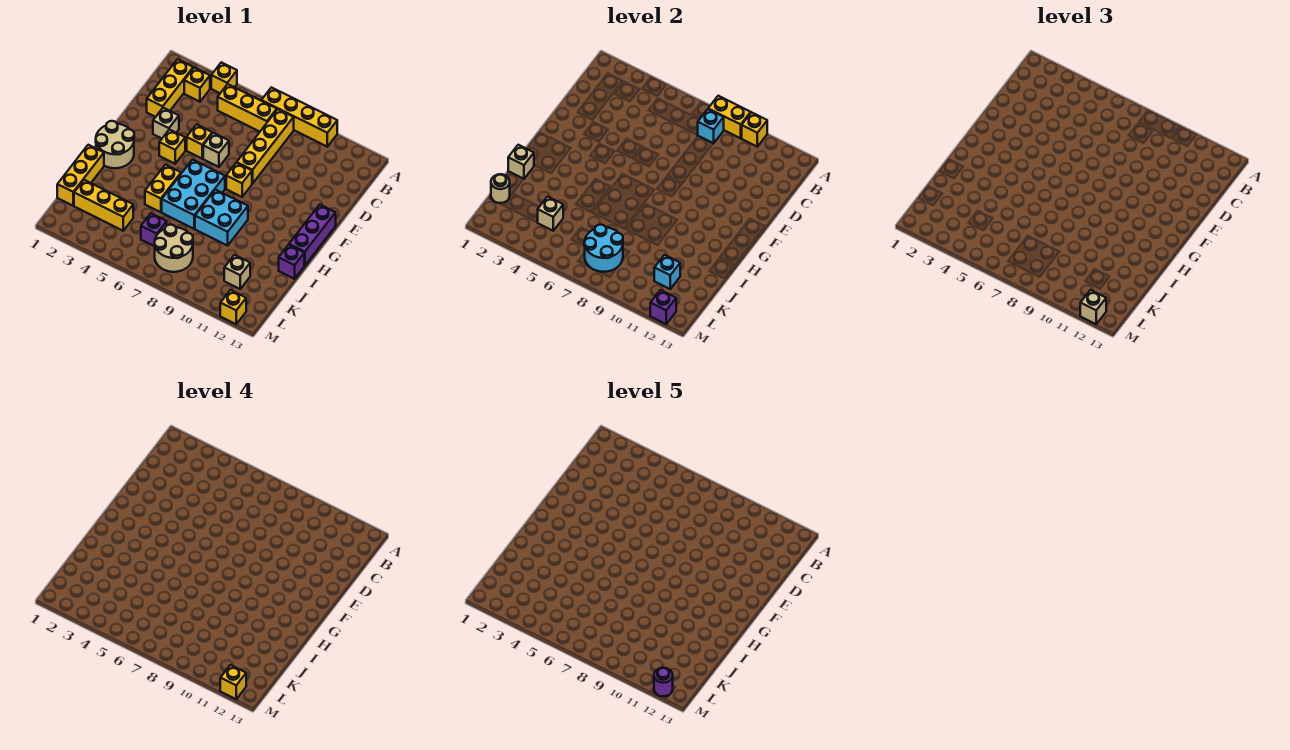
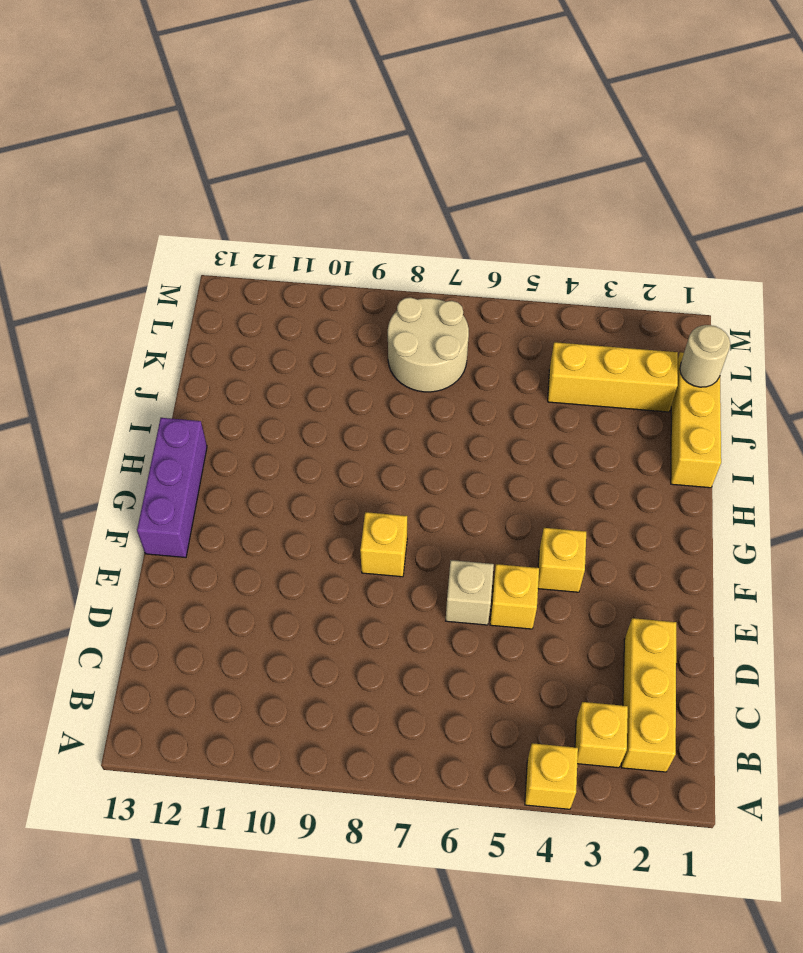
none -> yellow brick A7:A10 level 1
none -> yellow brick B5:B7 level 1
none -> yellow brick B8:E8 level 1
none -> tan brick E3 level 1

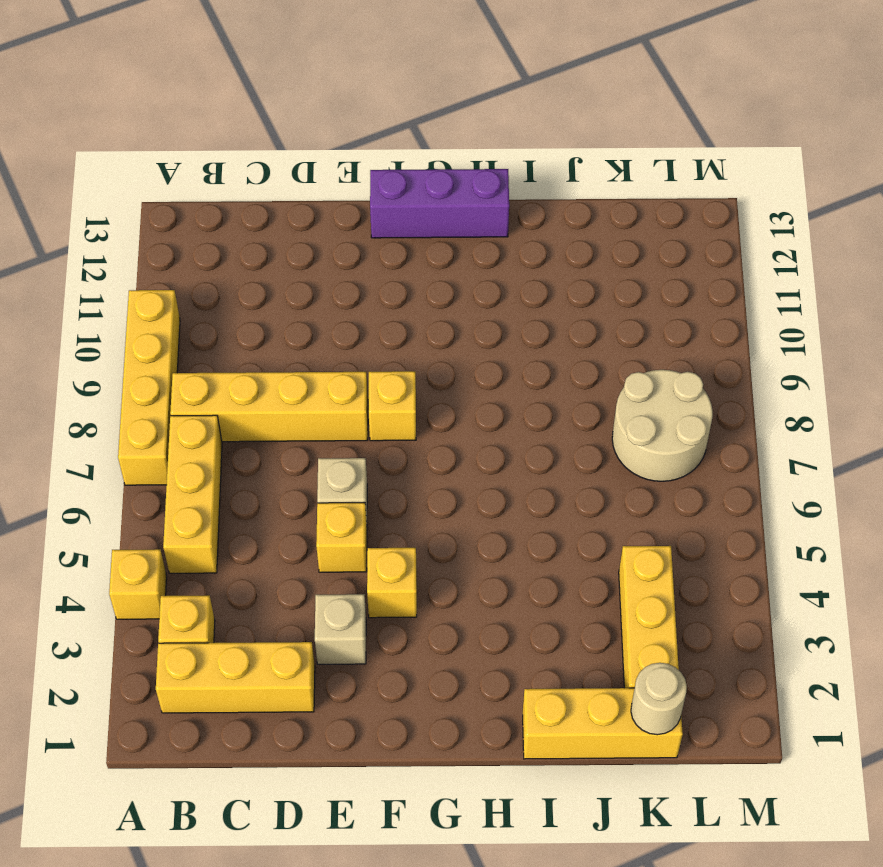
none -> tan round brick G1:H2 level 1
none -> cyan brick G6:I7 level 1
none -> yellow brick H5:I5 level 1
none -> cyan brick H8:I9 level 1

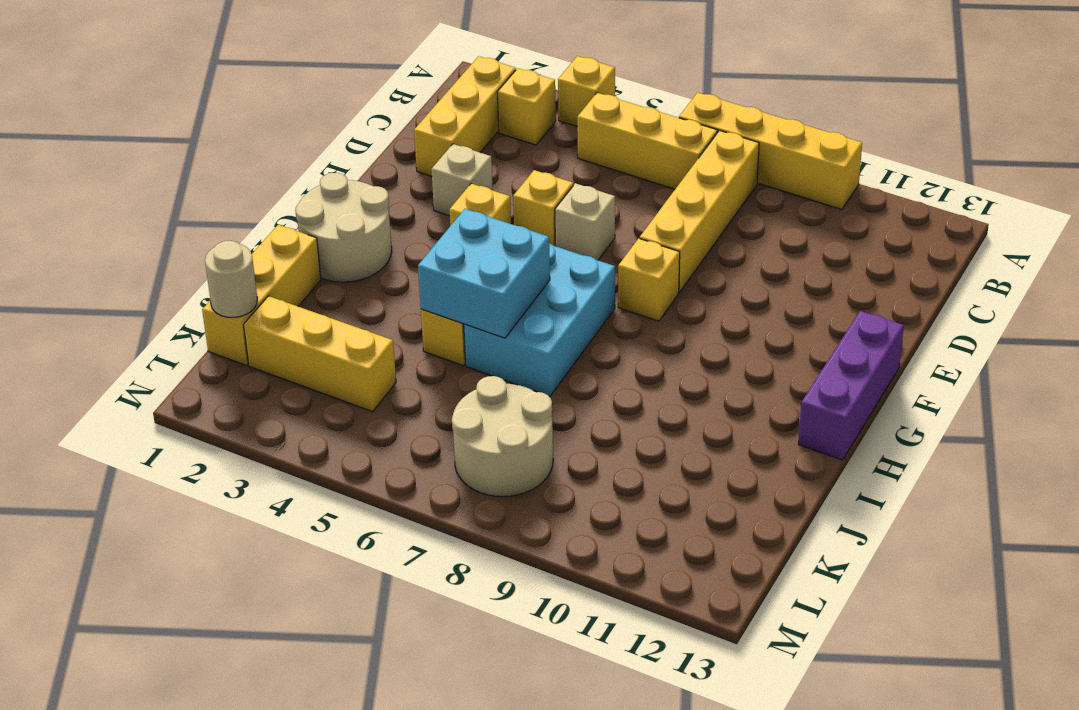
cyan brick H5:I6 level 2 -> cyan brick H8:I9 level 1
none -> purple brick I13 level 1
none -> purple brick K6 level 1
none -> tan brick K11 level 1
none -> yellow brick M12 level 1

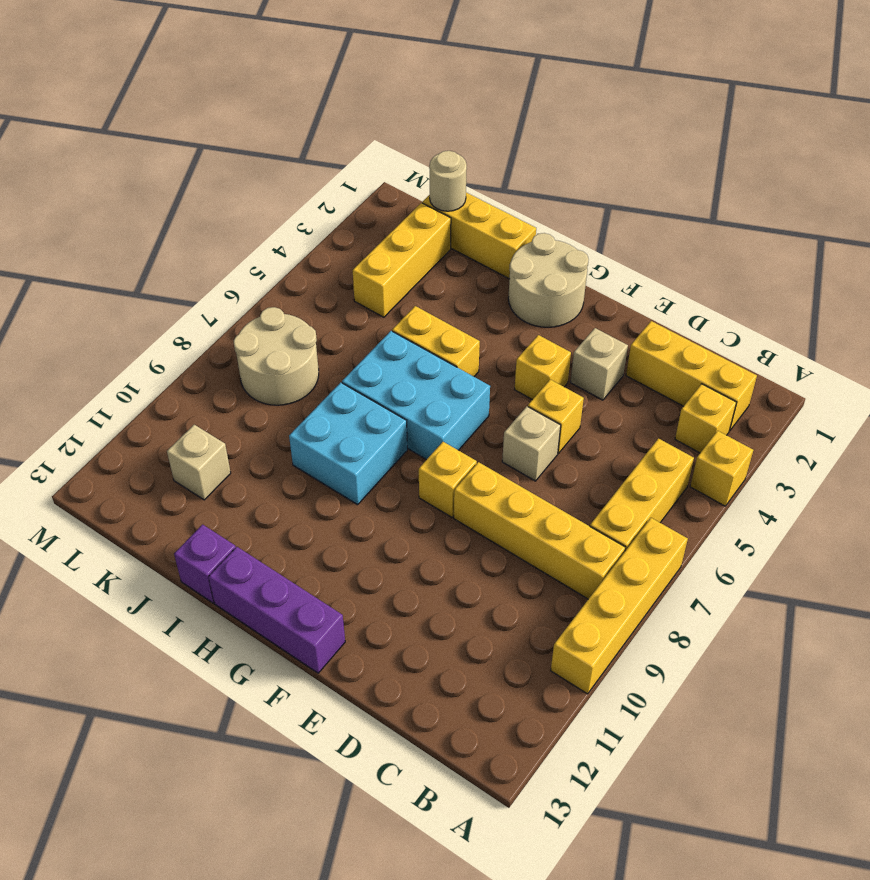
none -> purple brick K6 level 1
none -> yellow brick M12 level 1
none -> yellow brick A8:A9 level 2
none -> yellow brick A10 level 2

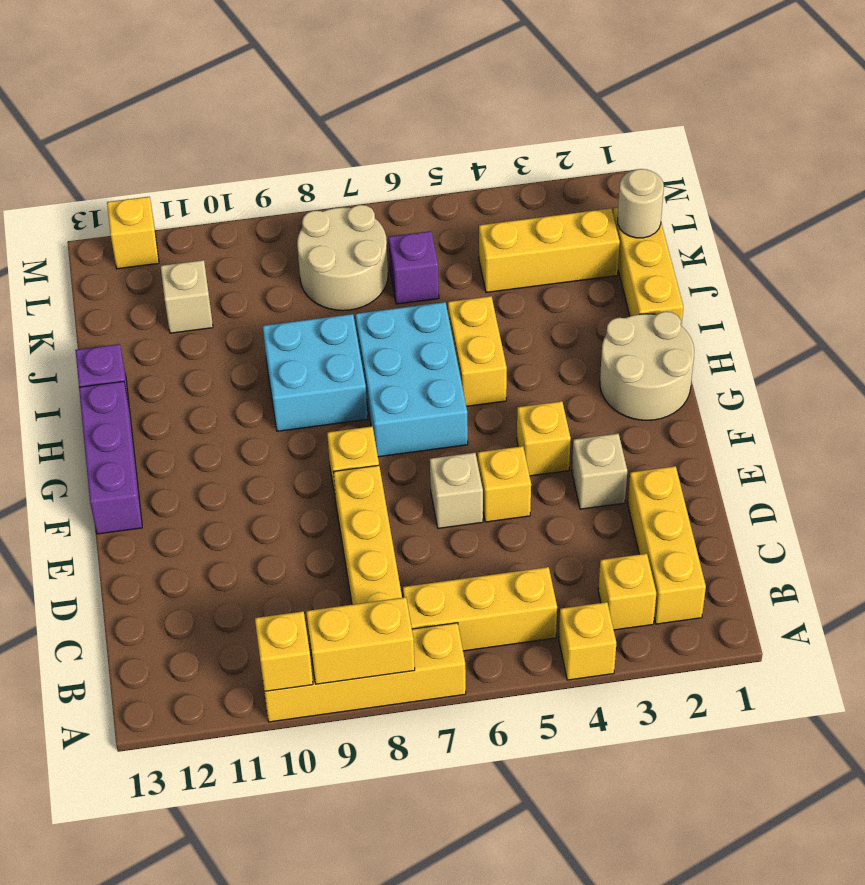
none -> cyan brick B8 level 2
none -> tan brick I1 level 2
none -> tan brick K4 level 2
none -> cyan round brick K7:L8 level 2

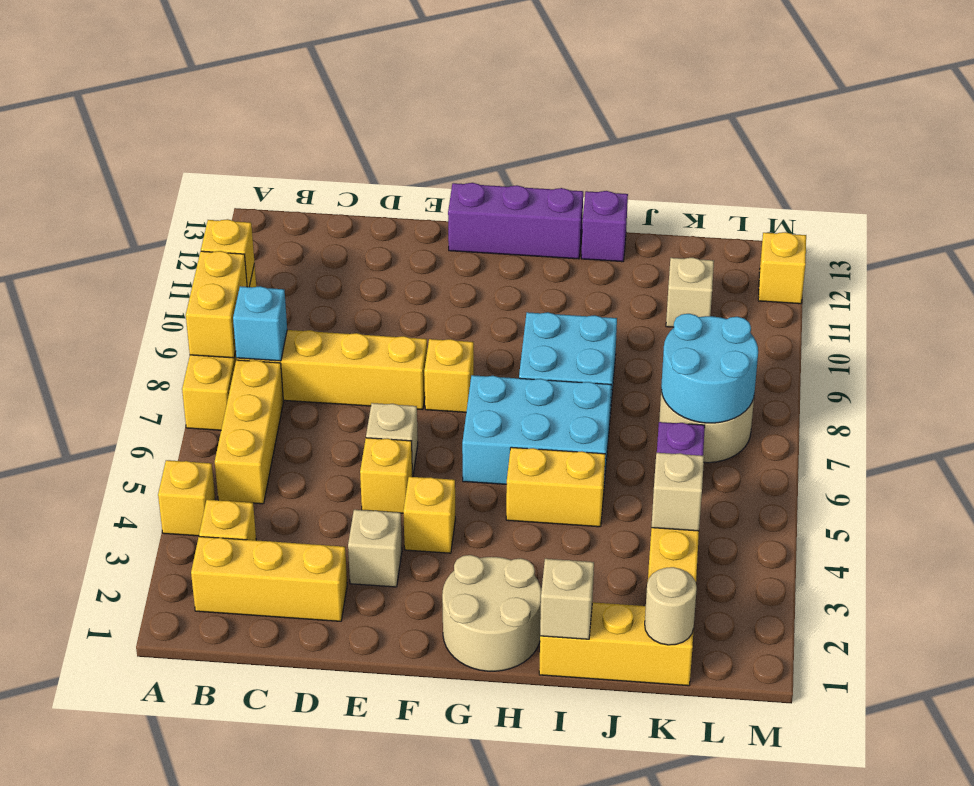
none -> cyan brick K11 level 2
none -> purple brick M12 level 2
none -> tan brick M12 level 3
none -> yellow brick M12 level 4

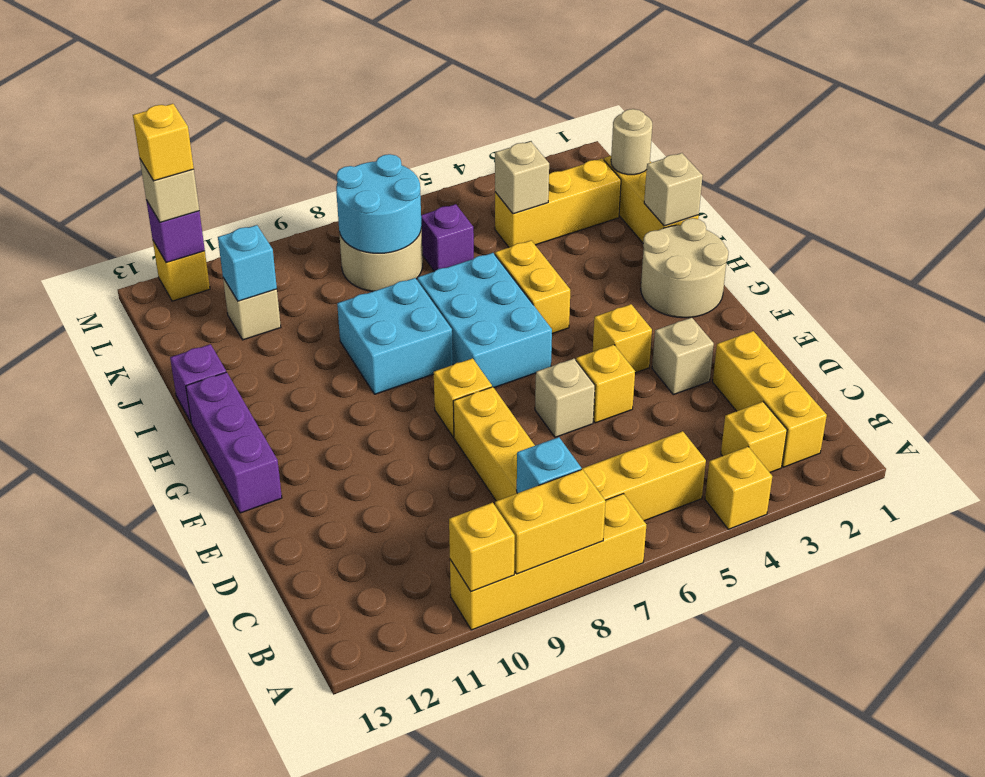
none -> purple round brick M12 level 5

